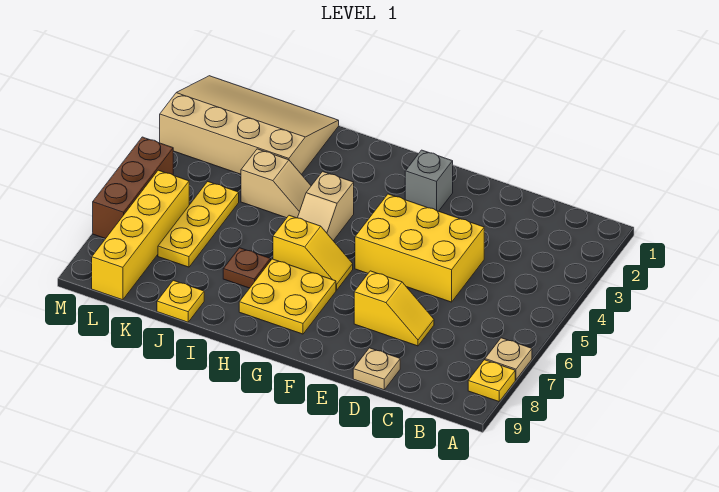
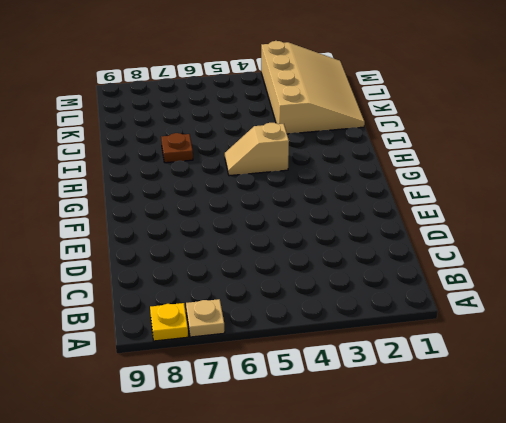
none -> yellow brick D4:F5 level 1
none -> yellow slope D7:E7 level 1 top E
none -> tan plate D9 level 1

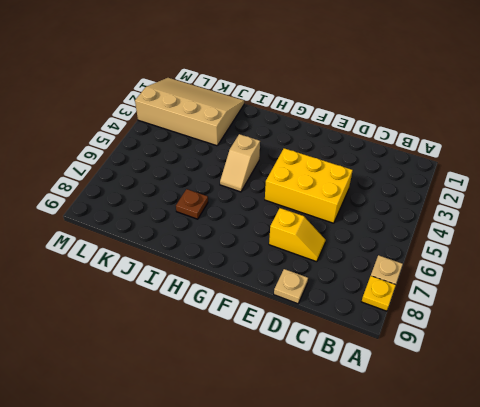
none -> grey brick F2 level 1
none -> yellow slope G6:H6 level 1 top H
none -> yellow plate G7:H8 level 1

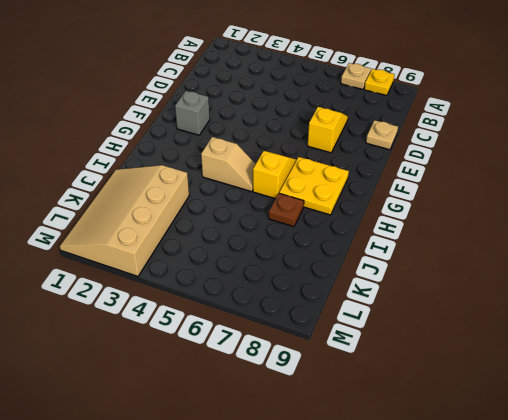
none -> yellow brick D4:F5 level 1
none -> tan slope I4:J4 level 1 top J
none -> yellow plate J9 level 1

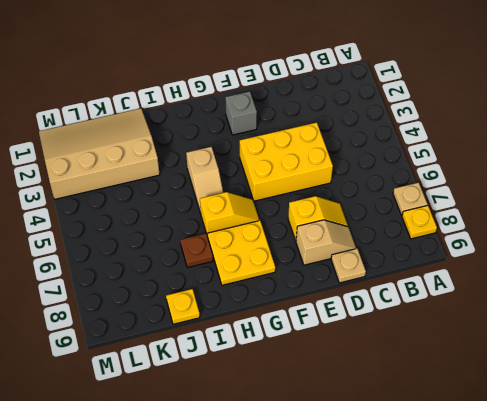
tan slope D8:E8 level 1 top E -> tan slope I4:J4 level 1 top J
none -> yellow plate K5:K7 level 1
none -> yellow brick L6:L9 level 1
none -> brown brick M5:M7 level 1

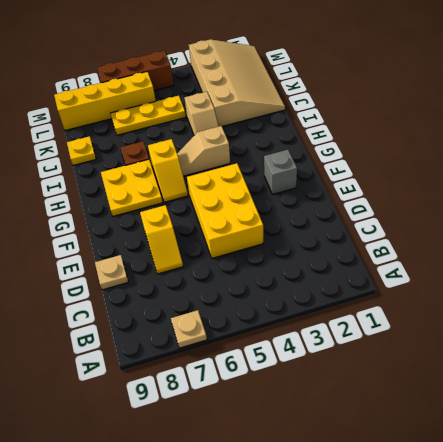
none -> yellow plate A8 level 1

